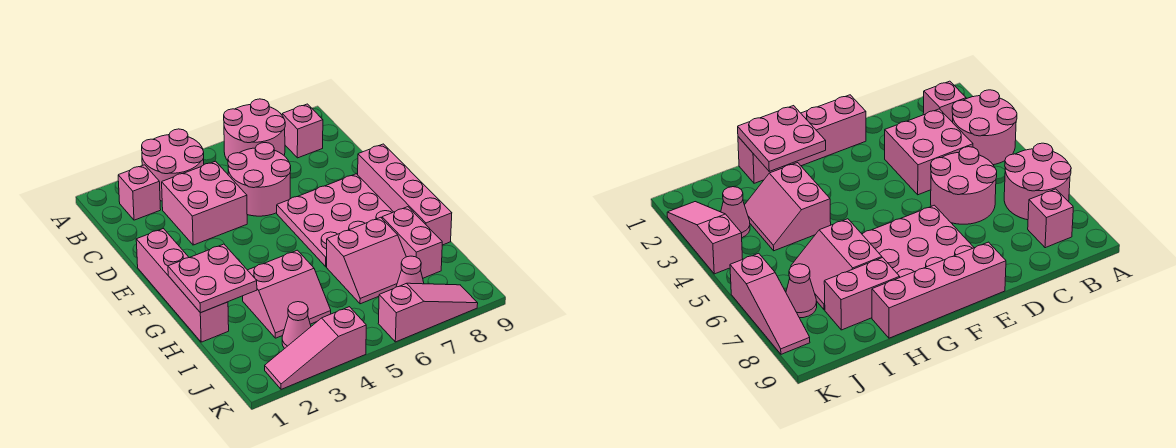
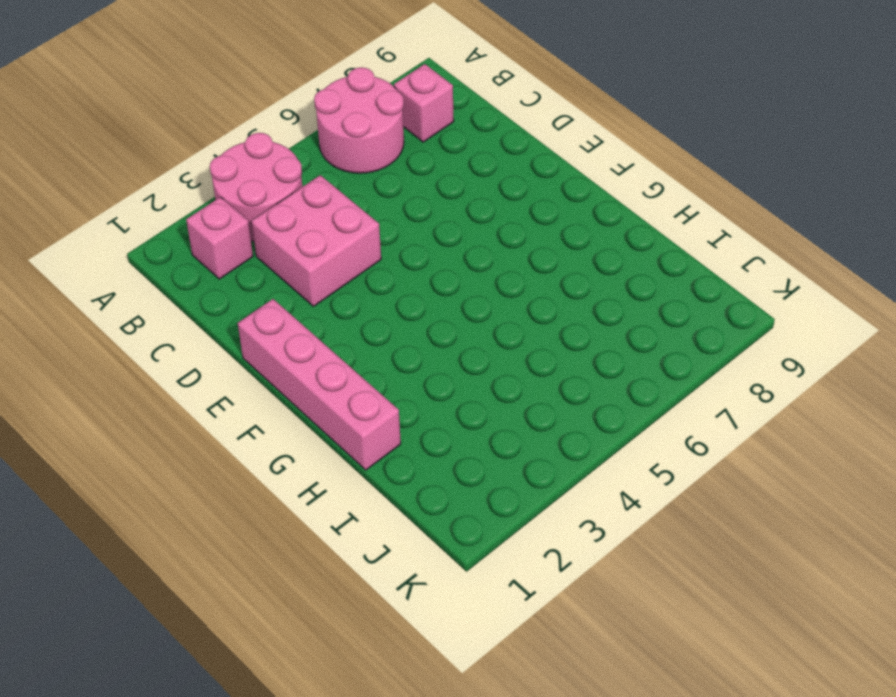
none -> pink round brick C5:D6 level 1
none -> pink plate E6:G8 level 1
none -> pink brick E9:H9 level 1

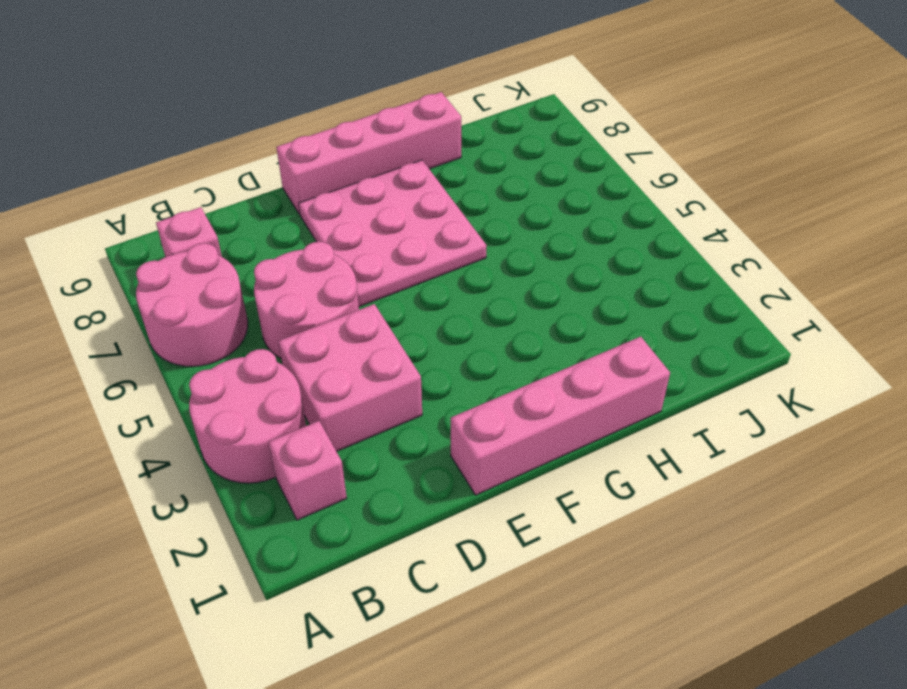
none -> pink slope H3:I4 level 1 top H
none -> pink slope H6:I7 level 1 top H
none -> pink brick H8:I8 level 1

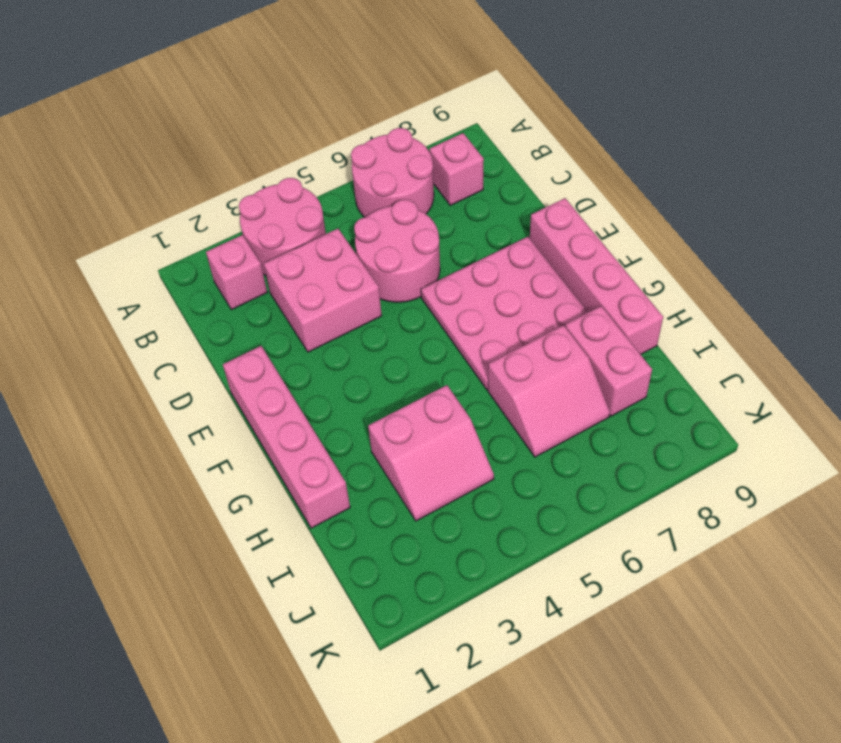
none -> pink cone J3 level 1
none -> pink cone J7 level 1
none -> pink slope K2:K4 level 1 top 4

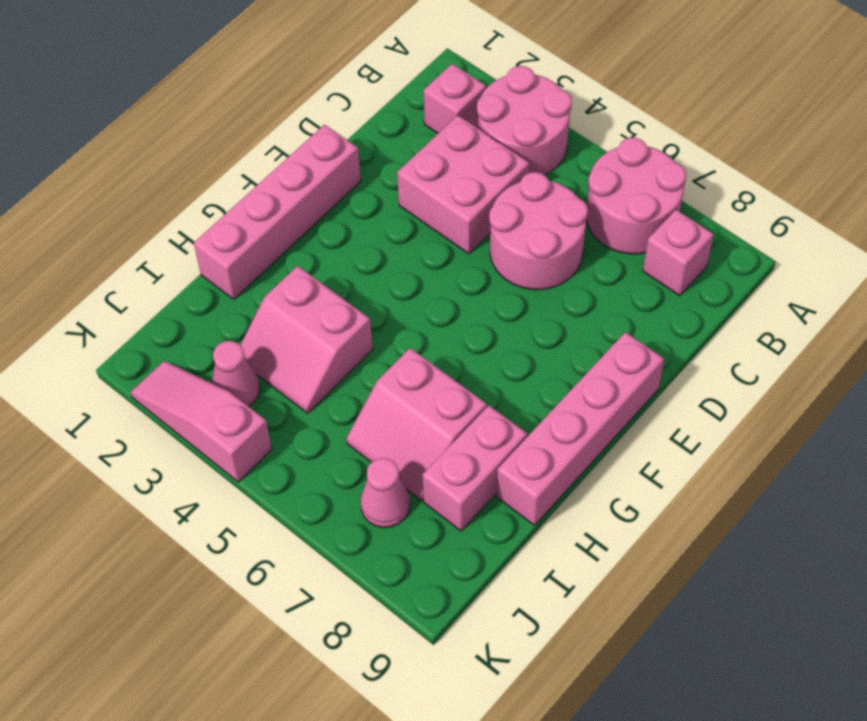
none -> pink plate E6:G8 level 1
none -> pink slope K6:K8 level 1 top 6
none -> pink plate G1:H2 level 2

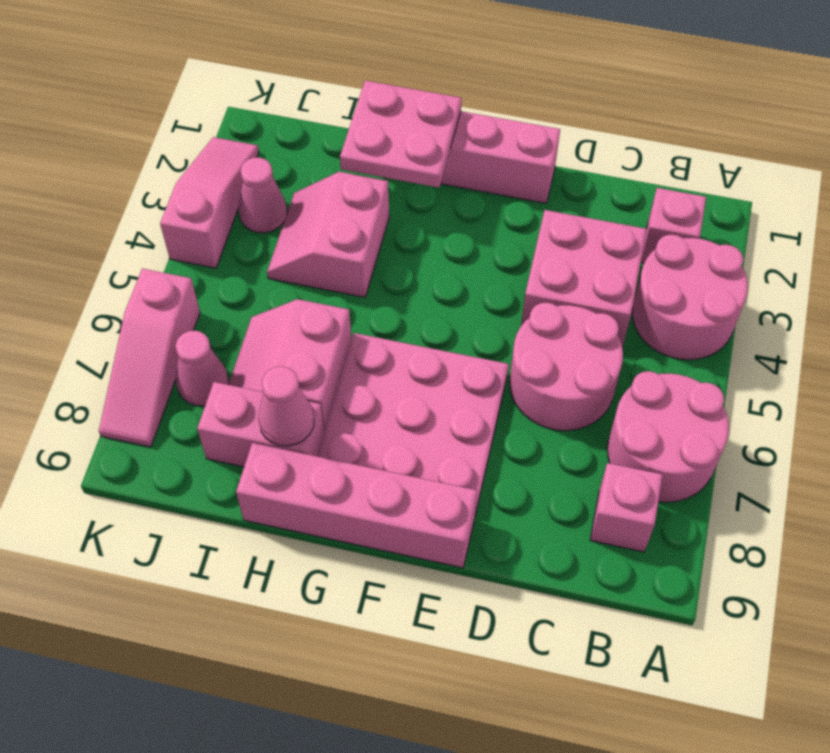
pink cone H8 level 2 -> none

